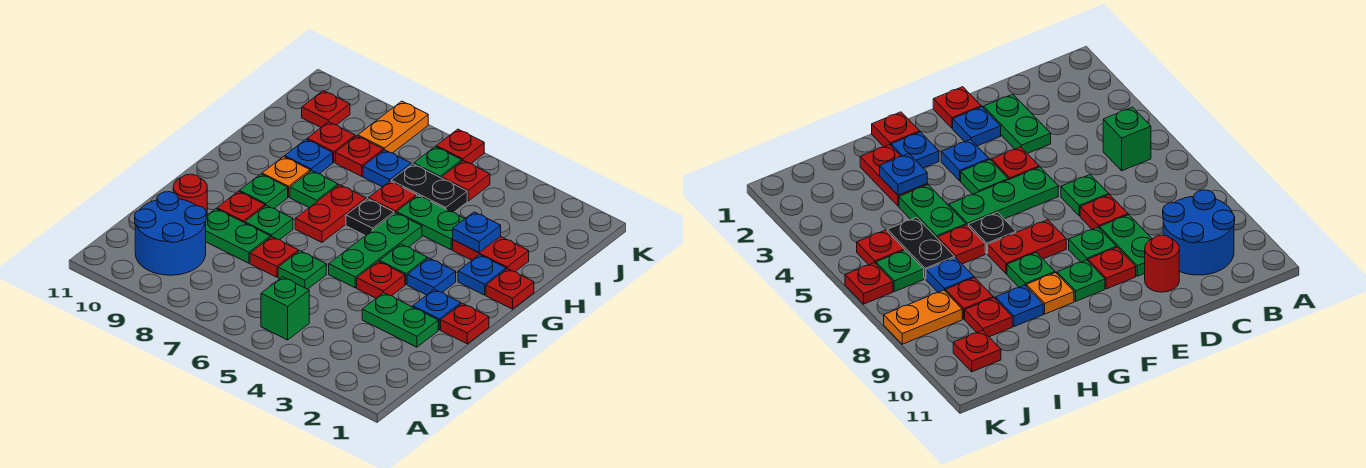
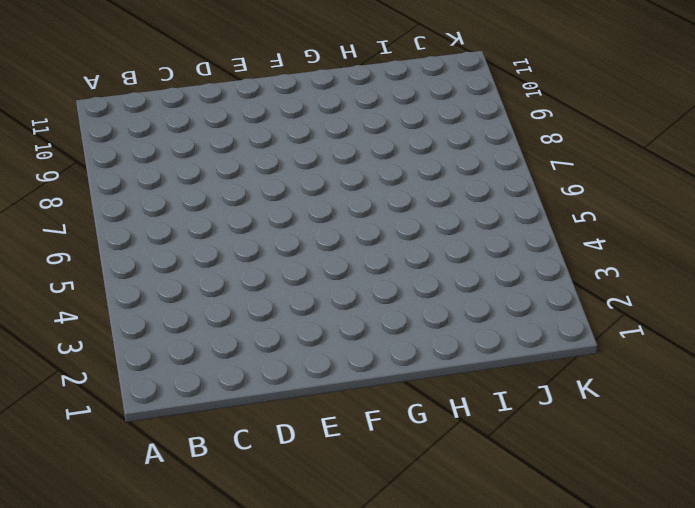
none -> green brick B5 level 1
none -> blue round brick B9:C10 level 1
none -> green plate D2:D3 level 1
none -> green plate D6 level 1

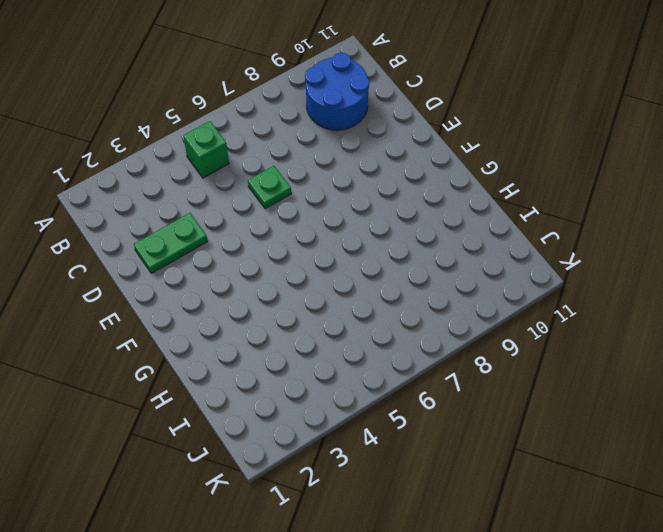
none -> red plate D7 level 1
none -> green plate D8:D9 level 1
none -> red round brick D10 level 1
none -> red plate E1 level 1

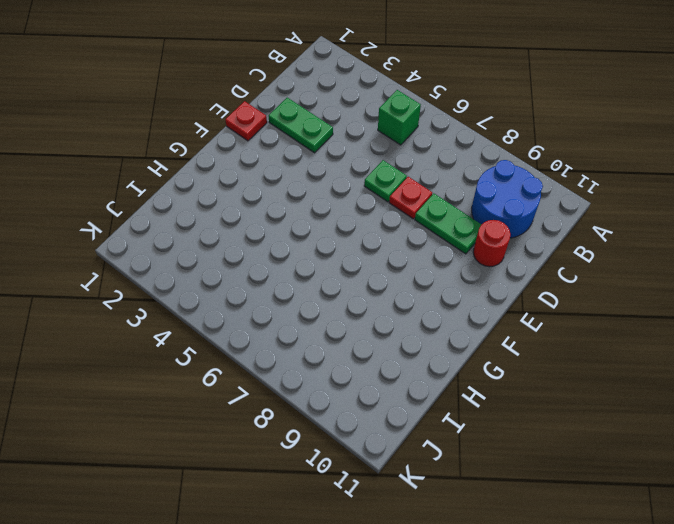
none -> blue plate E2 level 1
none -> red plate E4 level 1
none -> green plate E5:G5 level 1
none -> green plate E8 level 1

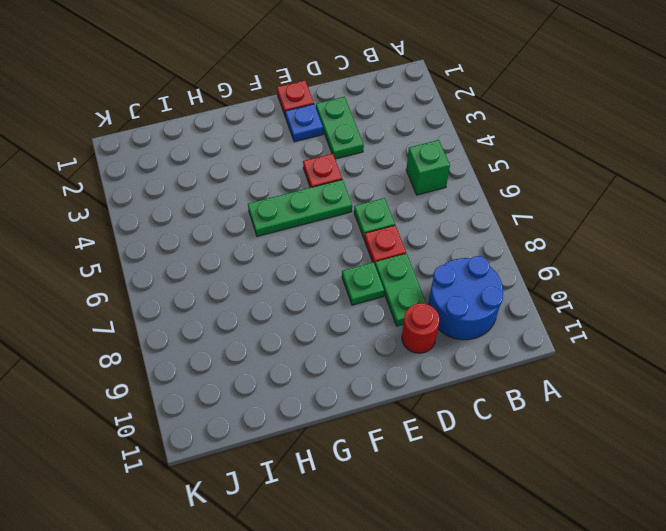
none -> red plate E9 level 1
none -> blue plate F3 level 1
none -> green plate F4 level 1
none -> red plate F7:G7 level 1

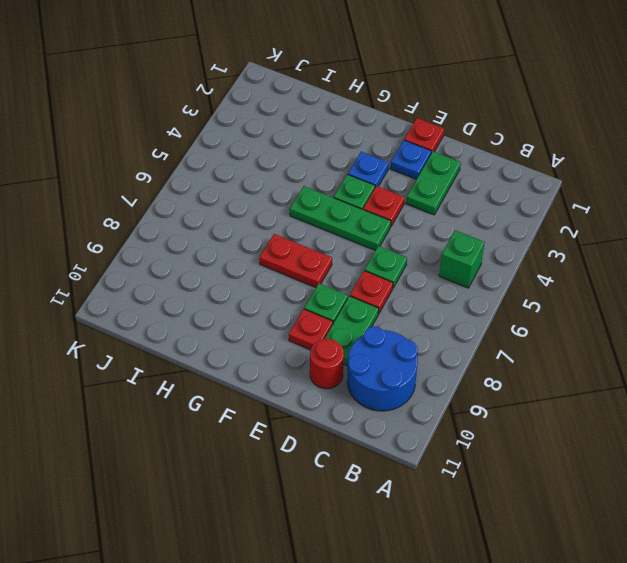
none -> green plate F9 level 1
none -> red plate G1 level 1
none -> blue plate G2 level 1
none -> black plate G6 level 1

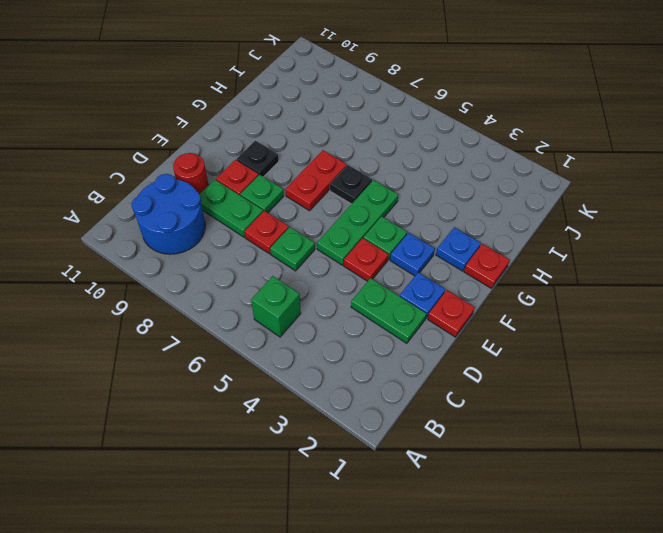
black plate F9 level 1 -> green plate F9 level 1
none -> green plate G8 level 1
none -> orange plate G9 level 1
none -> red plate H2:H3 level 1
none -> green plate H4:H5 level 1

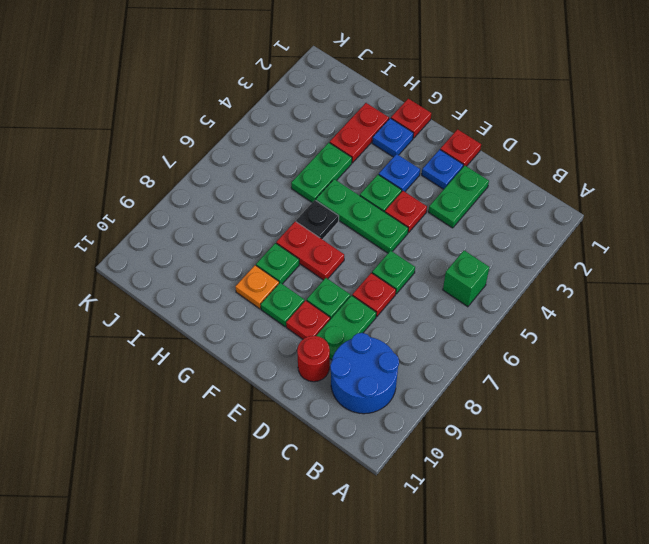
none -> red plate H6 level 1
none -> blue plate H9 level 1
none -> black plate I5:I6 level 1
none -> blue plate I7 level 1

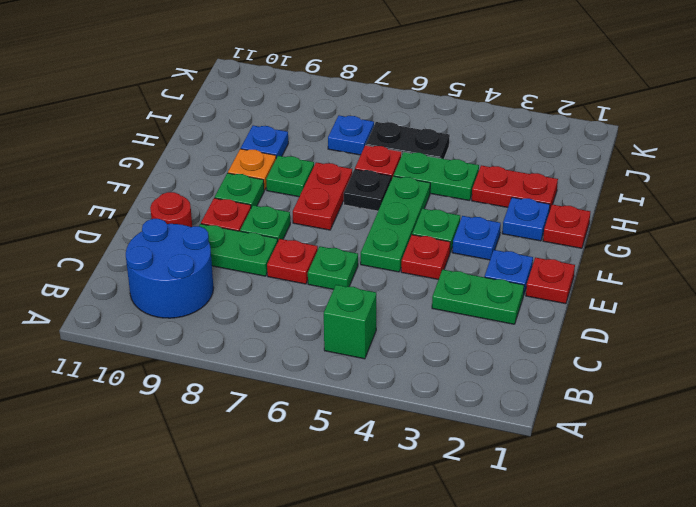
none -> red plate I8 level 1
none -> red plate I9 level 1
none -> red plate J5 level 1
none -> green plate J6 level 1

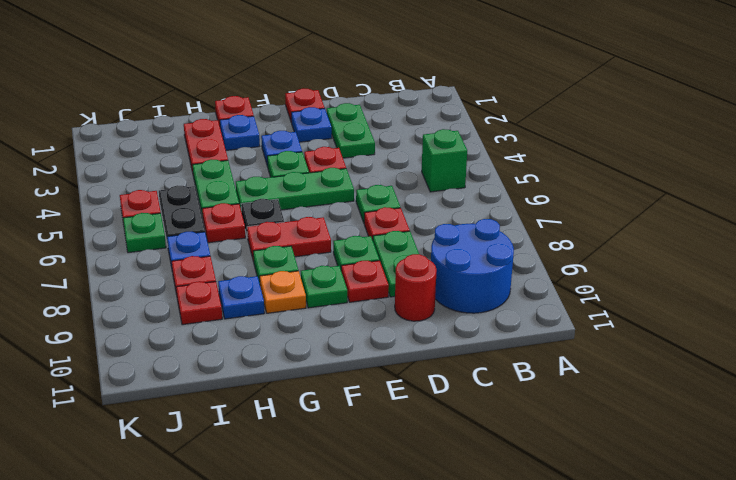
none -> orange plate J8:K8 level 1
none -> red plate J10 level 1
none -> red plate K6 level 1
none -> blue plate H3 level 2

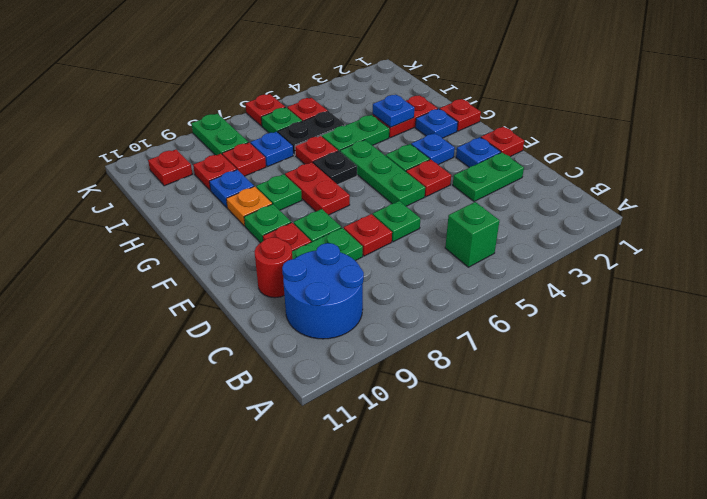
green plate J8:K8 level 1 -> orange plate J8:K8 level 1

